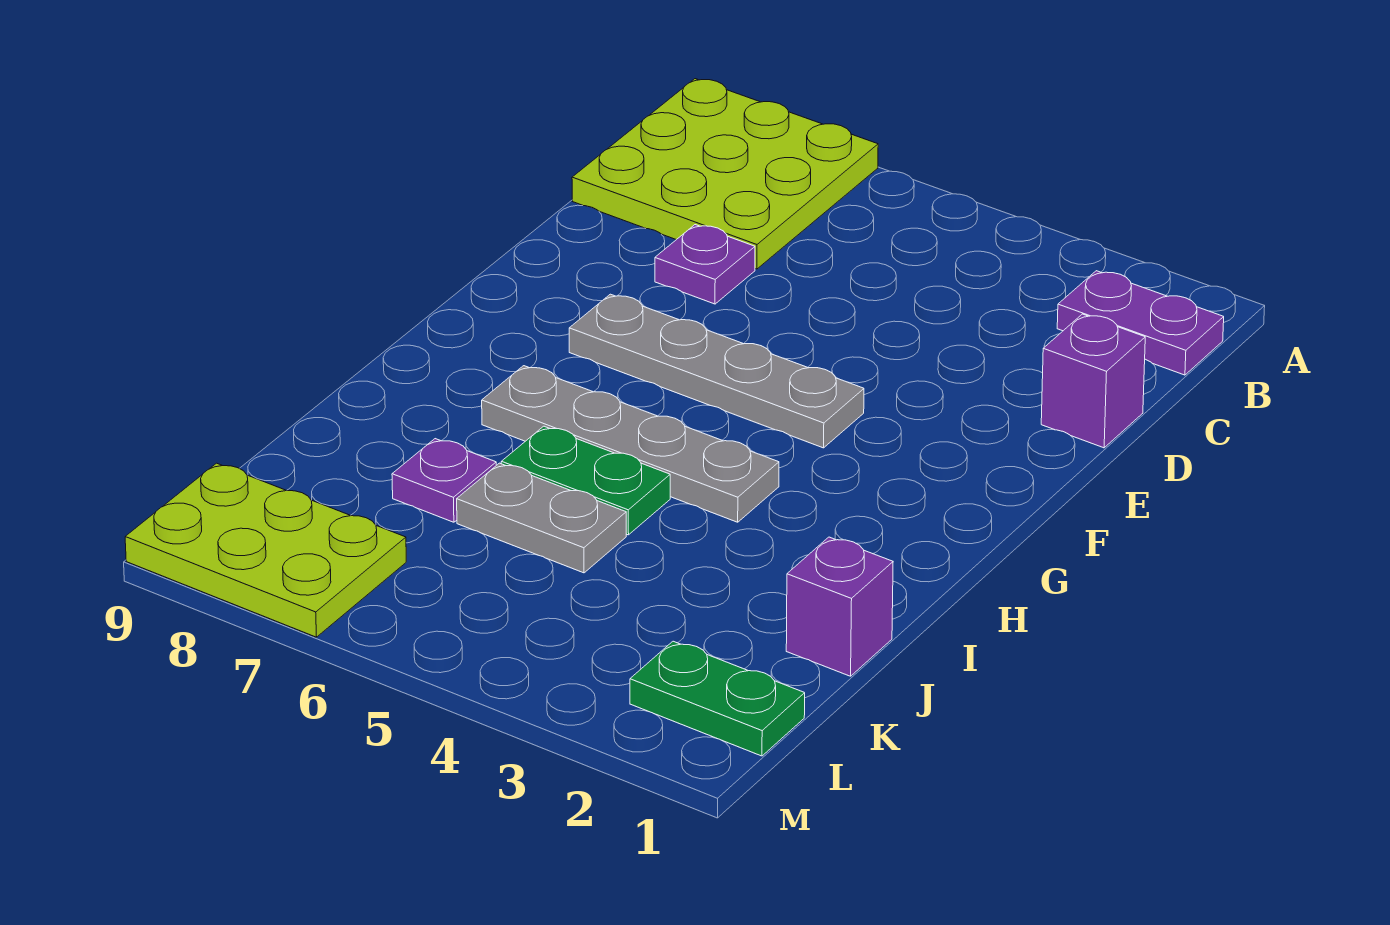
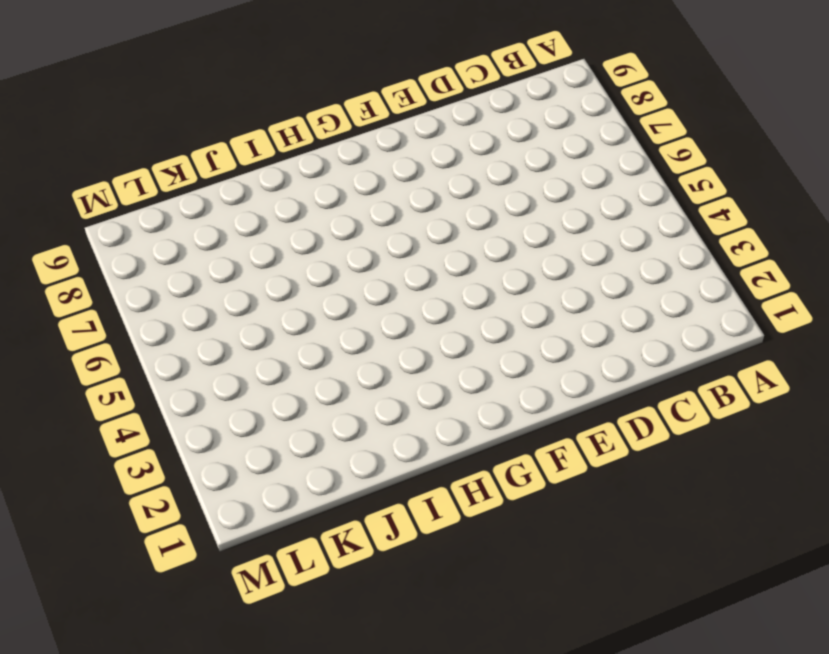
none -> lime plate A7:C9 level 1
none -> purple plate B1:B2 level 1
none -> purple brick D1 level 1

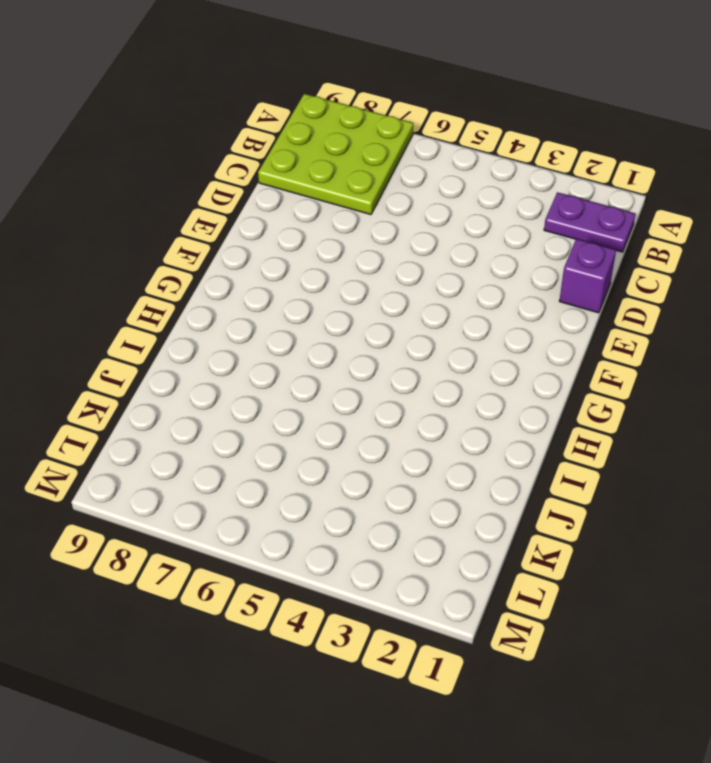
none -> purple plate D7 level 1
none -> grey plate F4:F7 level 1
none -> grey plate H4:H7 level 1

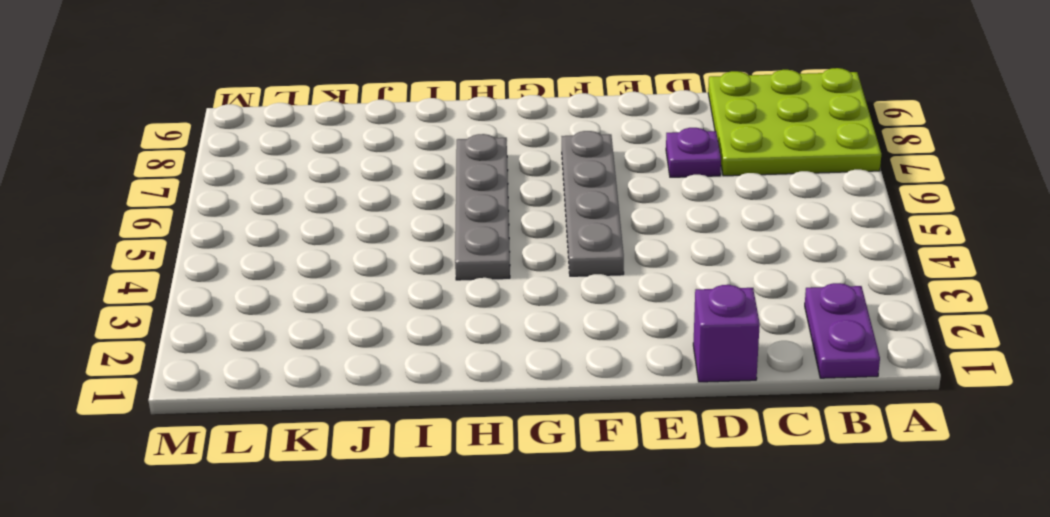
none -> green plate I5:I6 level 1
none -> purple brick J1 level 1
none -> grey plate J5:J6 level 1

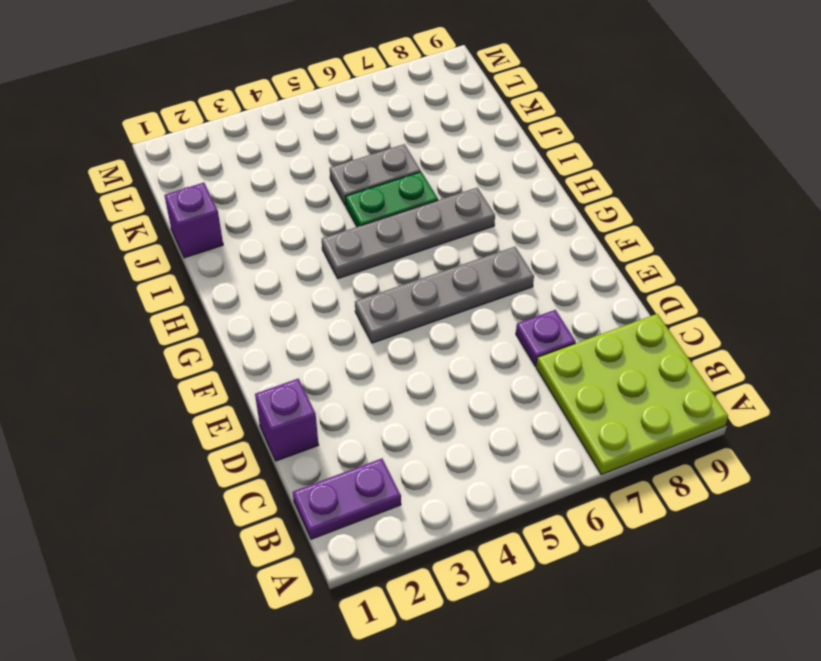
none -> purple plate J7 level 1
none -> green plate L1:L2 level 1
none -> lime plate L7:M9 level 1

